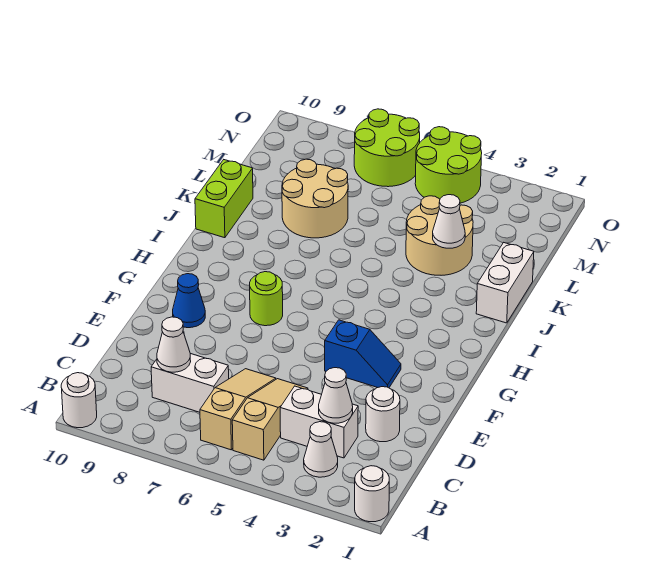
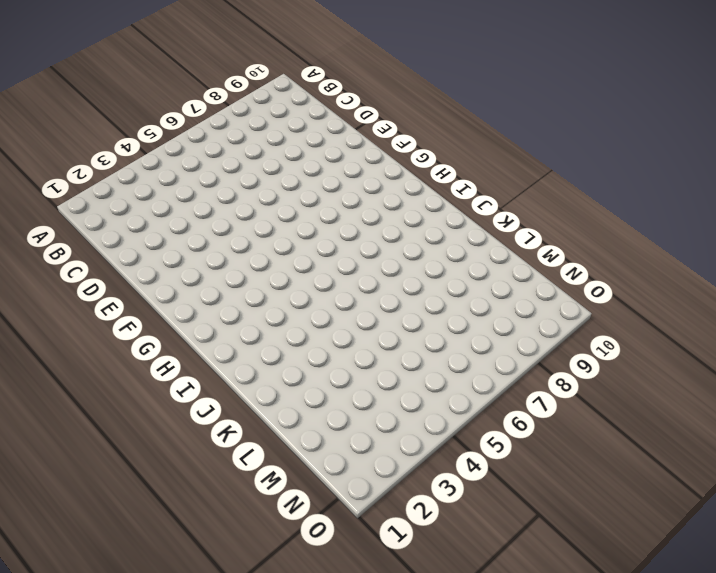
none -> white round brick A1 level 1
none -> white round brick A10 level 1
none -> white cone B3 level 1

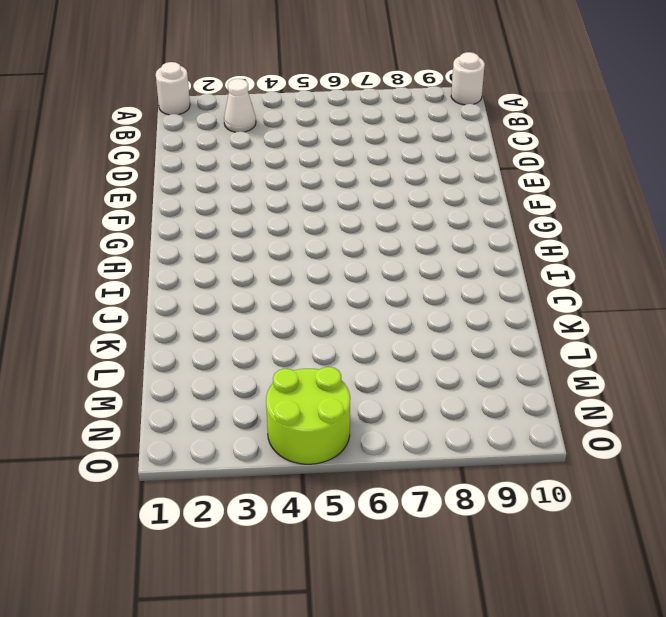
none -> tan slope B5:D5 level 1 top B
none -> tan slope B6:D6 level 1 top B
none -> white brick C3:C4 level 1

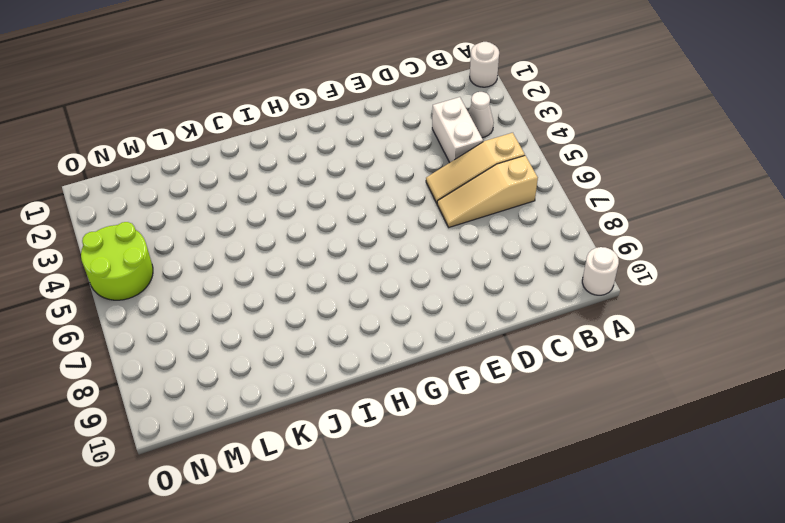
none -> white brick C7:C8 level 1
none -> white round brick D2 level 1
none -> blue slope F3:F4 level 1 top 4

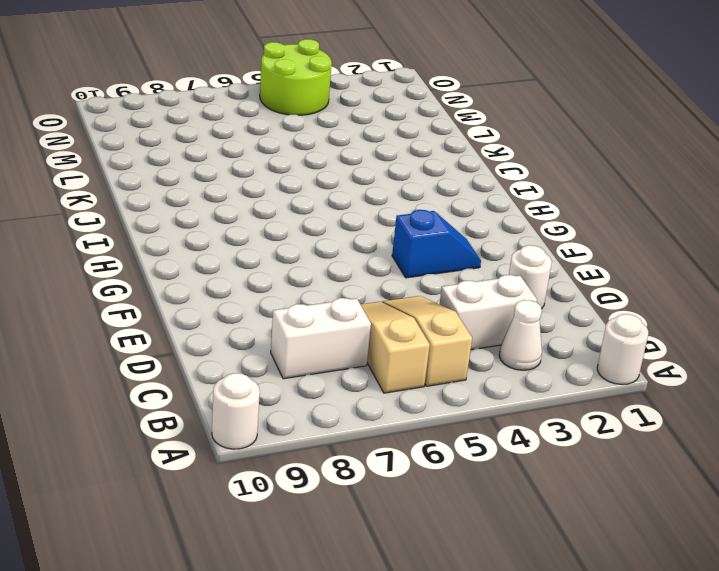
none -> blue cone F9 level 1
none -> lime round brick G7 level 1
none -> white brick J1:K1 level 1

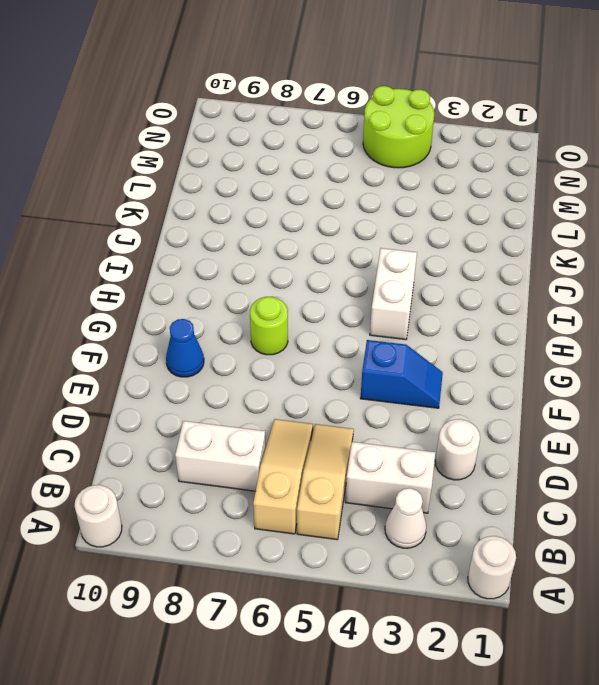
white brick H4:I4 level 1 -> white brick J1:K1 level 1
none -> lime brick J10:K10 level 1
none -> tan round brick K3:L4 level 1
none -> tan round brick K7:L8 level 1

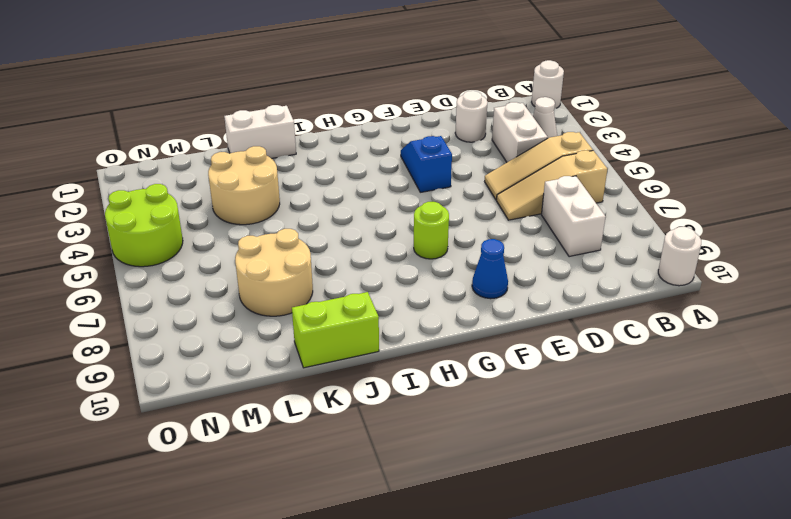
none -> lime round brick N6:O7 level 1
none -> white cone C3 level 2
none -> white cone C8 level 2

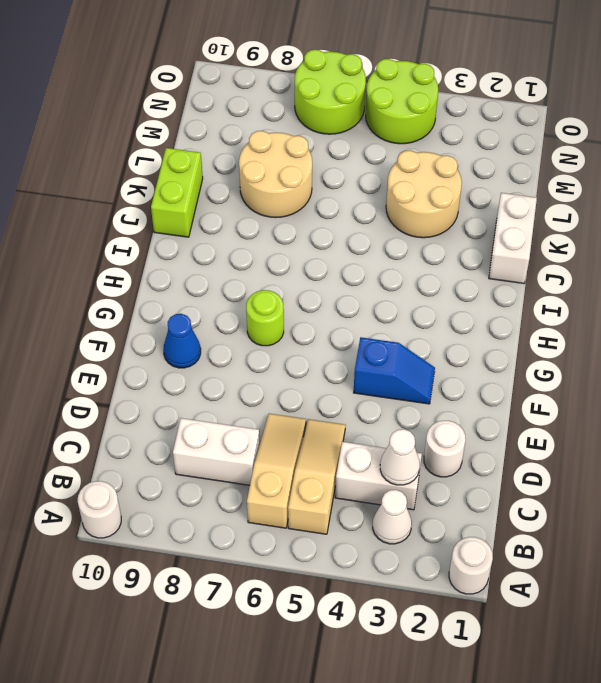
none -> white cone C8 level 2
none -> white cone K3 level 2

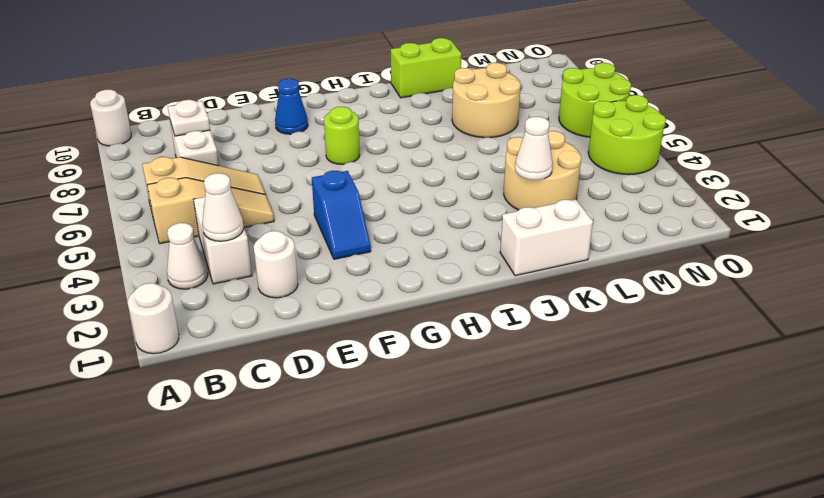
white plate C8 level 2 -> white cone C8 level 2

